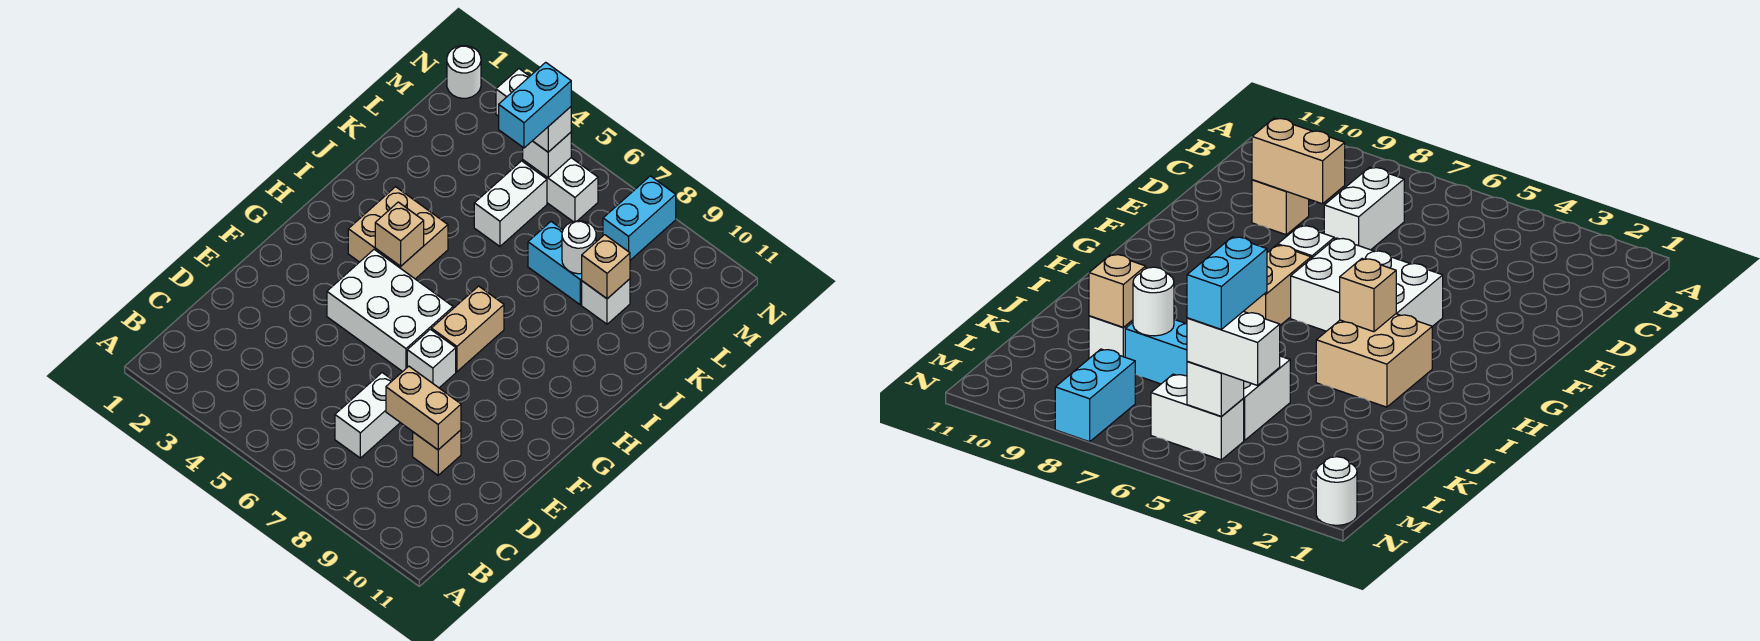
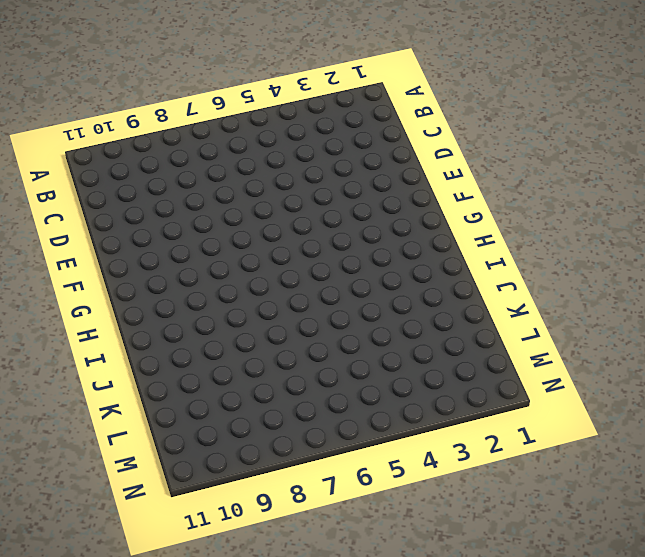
none -> white brick C7:D7 level 1
none -> tan brick D9 level 1
none -> white brick F4:G6 level 1

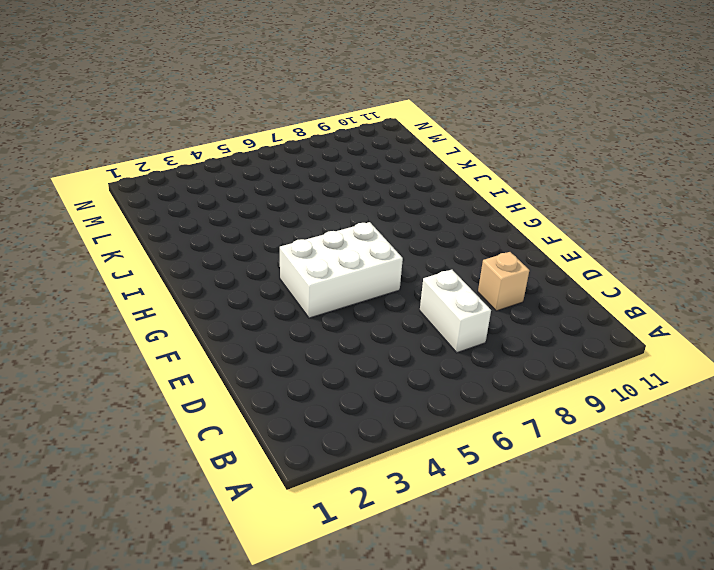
none -> white brick F7 level 1
none -> tan brick G7:H7 level 1
none -> tan brick H3:I4 level 1

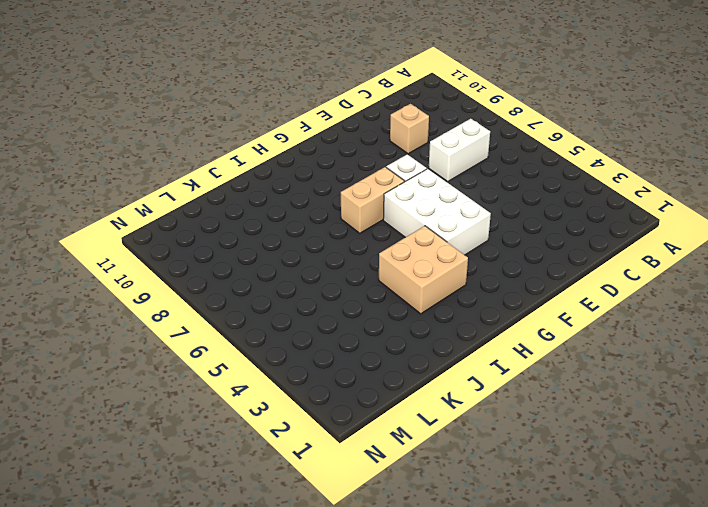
none -> white brick K5:L5 level 1
none -> cyan brick K7:K8 level 1
none -> white brick K9 level 1

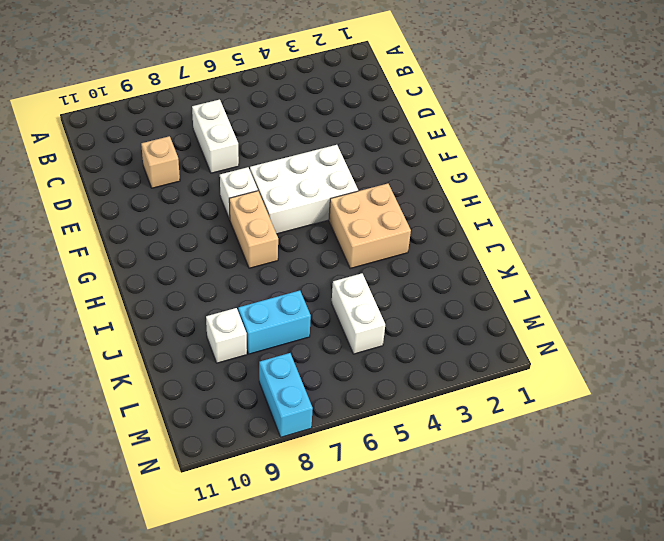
none -> white brick M5:M6 level 1
none -> white round brick N1 level 1
none -> tan brick D8:D9 level 2

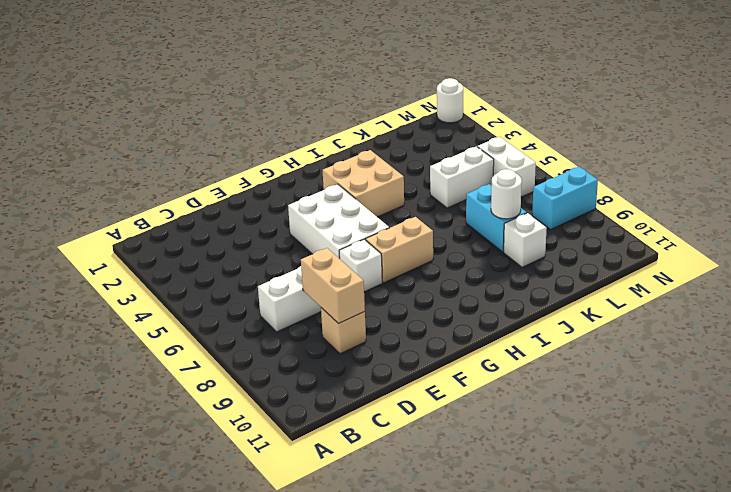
none -> tan brick H4 level 2
none -> tan brick K9 level 2
none -> white brick M5 level 2

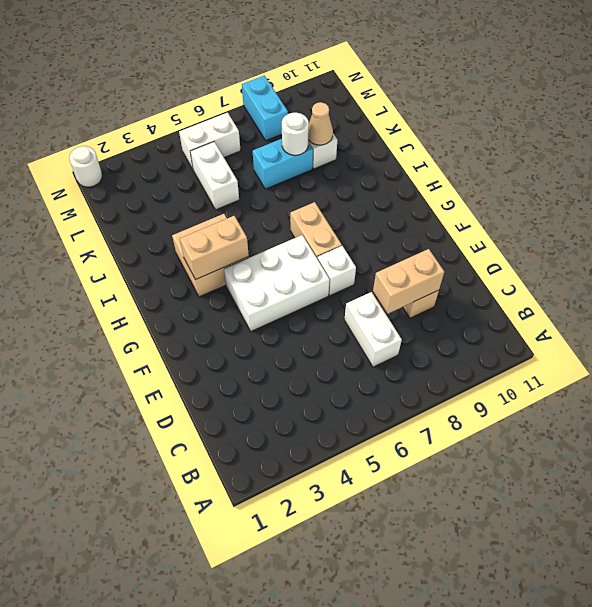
tan brick H3:H4 level 2 -> tan brick H4 level 2
tan cone K9 level 2 -> tan brick K9 level 2
none -> white brick M5 level 2
none -> white brick M4:M5 level 3
none -> cyan brick L5:M5 level 4

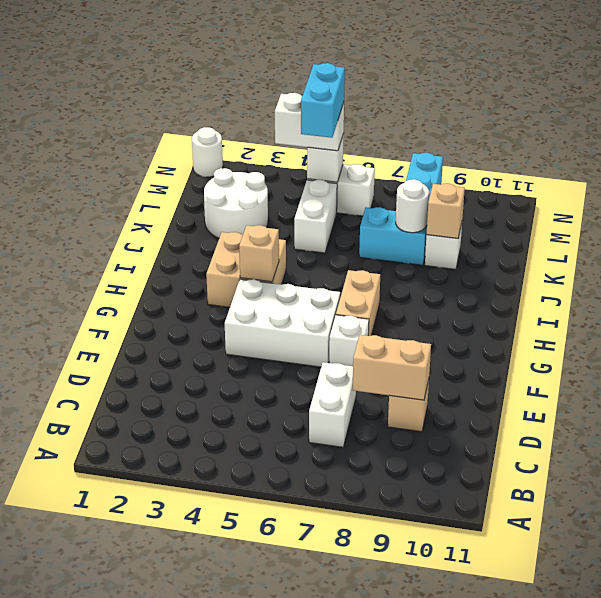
white round brick K2:L3 level 1 -> none

